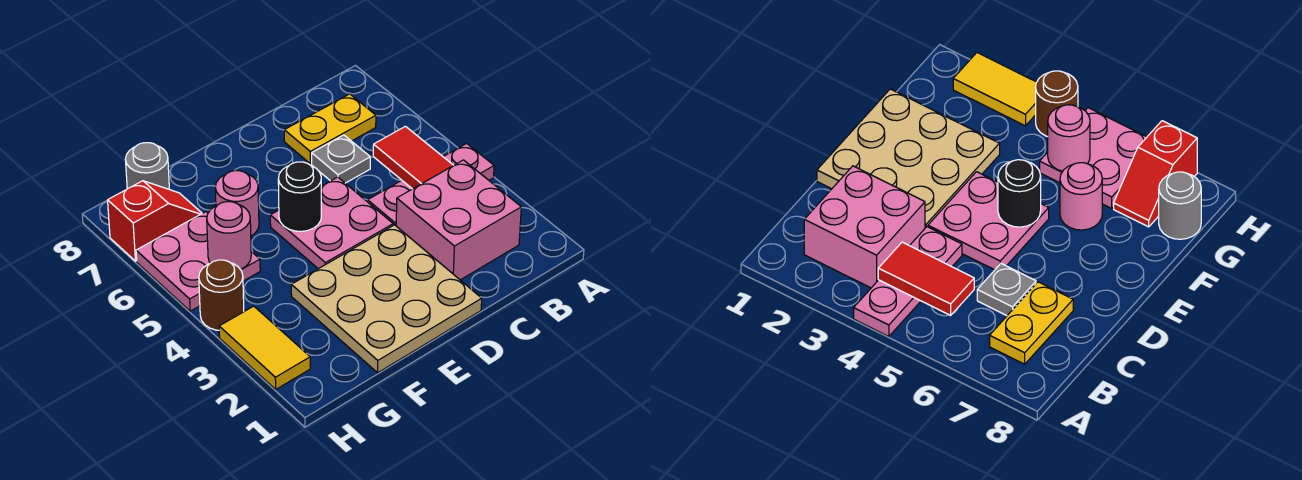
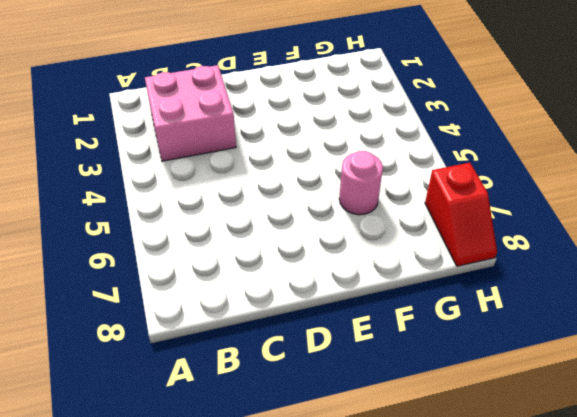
red slope H7:H8 level 1 top 7 -> red slope G7:H7 level 1 top H
none -> pink plate A4:C4 level 1
none -> yellow plate B7:C7 level 1
none -> grey plate C6 level 1

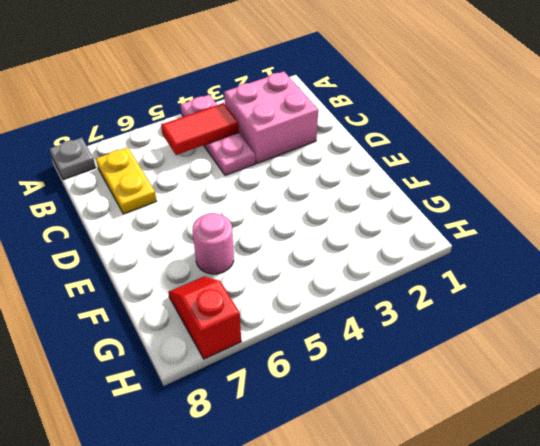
grey plate A8 level 1 -> grey plate C6 level 1
none -> tan plate D1:F3 level 1
none -> pink plate D4:E5 level 1
none -> pink plate G5:H6 level 1

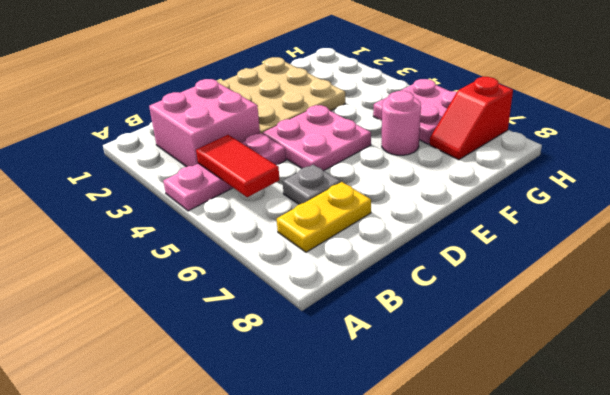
none -> grey round brick G8 level 1
none -> yellow tile H2:H3 level 1
none -> brown round brick H4 level 1

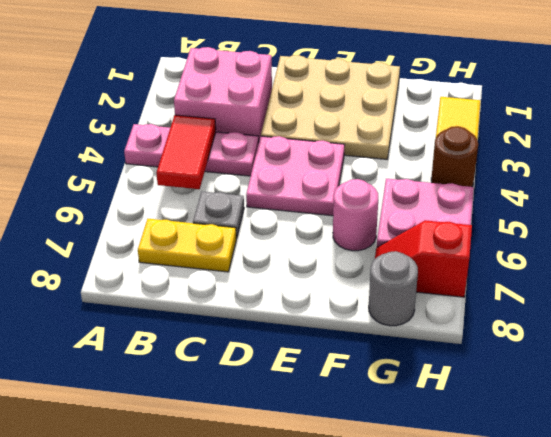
none -> black round brick E5 level 2
none -> pink round brick G5 level 2

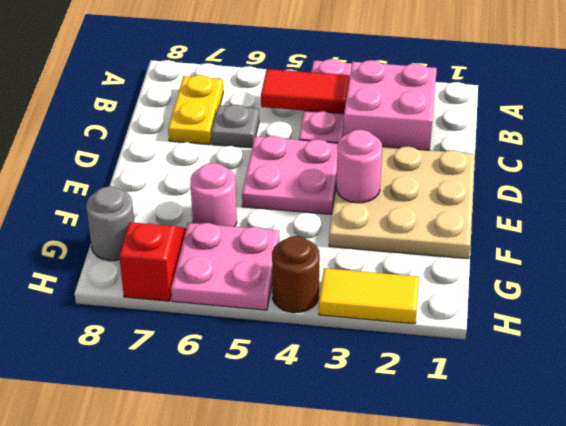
pink round brick E3 level 2 -> pink round brick G5 level 2
none -> black round brick E5 level 2

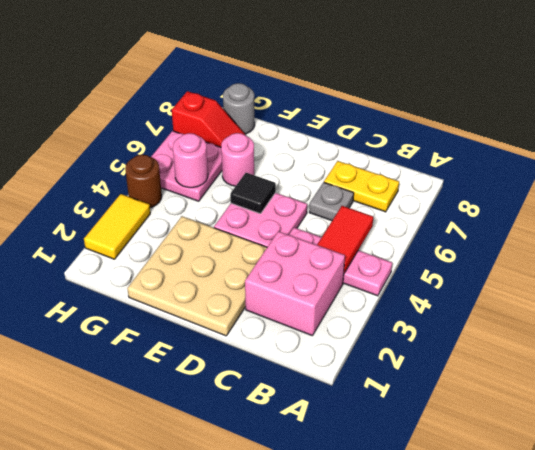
black tile E5 level 2 -> black round brick E5 level 2

